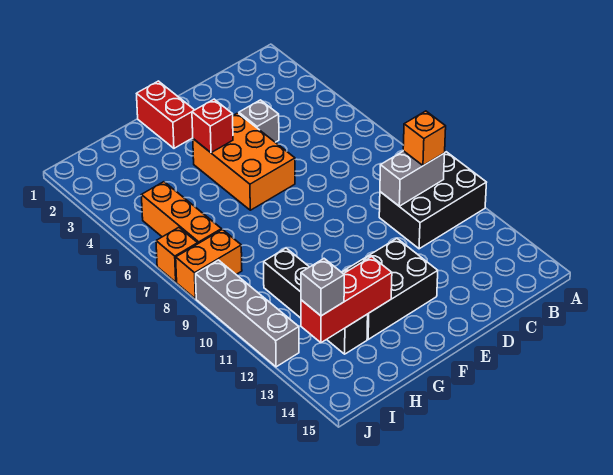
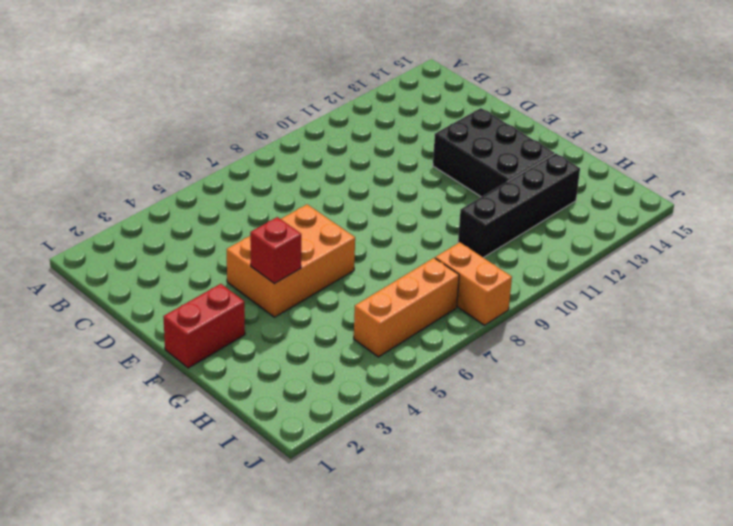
none -> black brick A10:C11 level 1
none -> grey brick D4 level 1
none -> orange brick J7 level 1

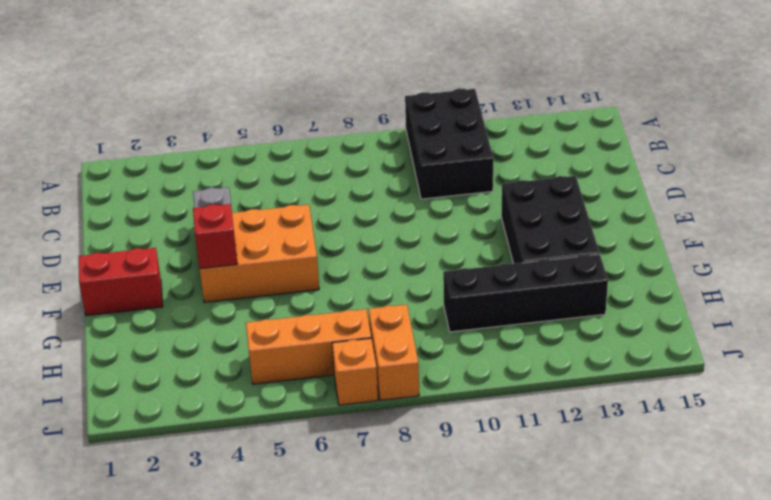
none -> grey brick J9:J12 level 1
none -> grey brick B10:C10 level 2
none -> red brick G13:I13 level 2

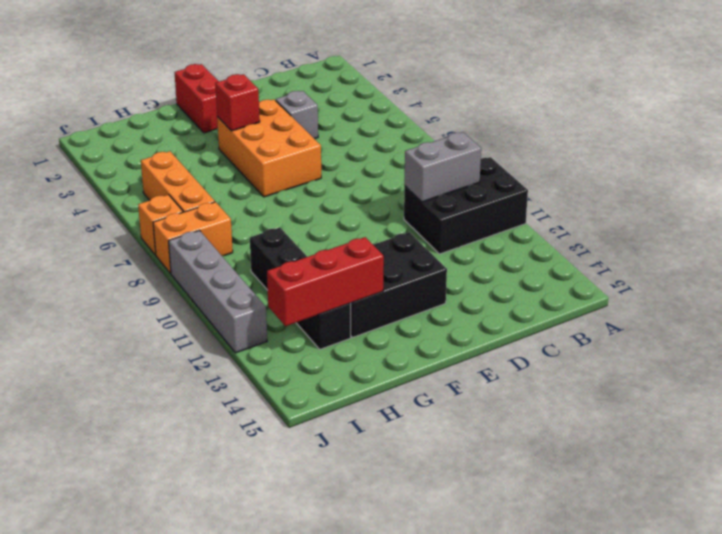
none -> orange brick B10 level 3
none -> grey brick I13 level 3

